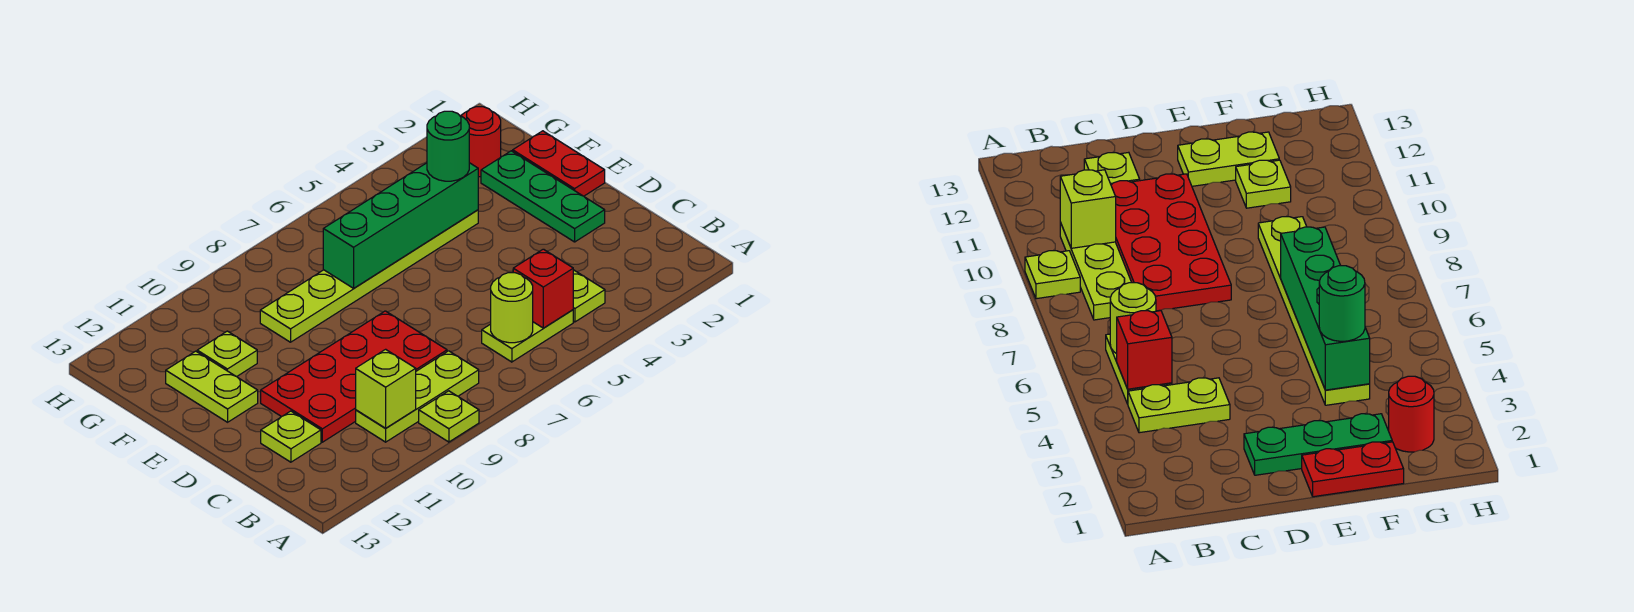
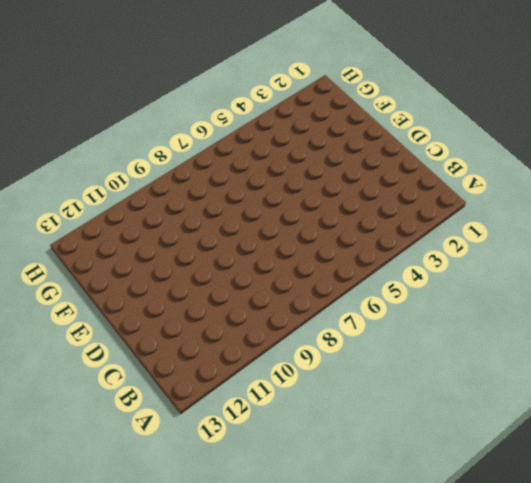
none -> lime plate A9 level 1
none -> lime plate B4:C4 level 1
none -> lime plate B5:B6 level 1

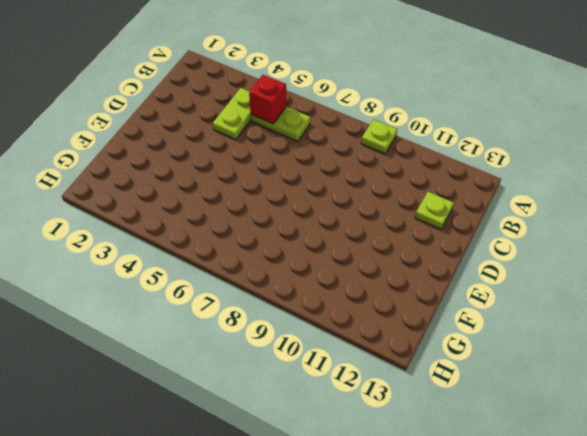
none -> lime plate B8:B10 level 1
none -> red plate C8:D11 level 1
none -> green plate D2:F2 level 1

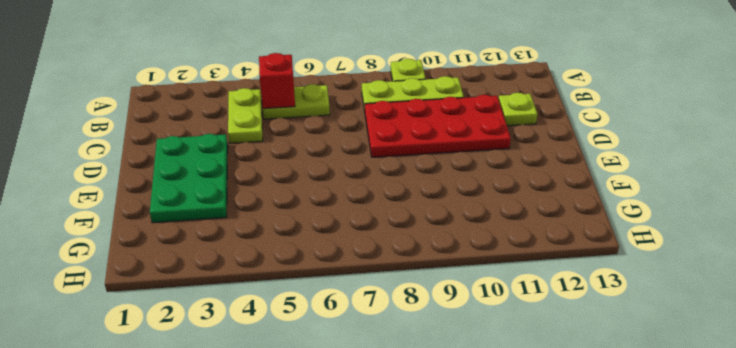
green plate D2:F3 level 1 -> green plate D2:F2 level 1
none -> red plate E1:F1 level 1
none -> lime plate E12:F12 level 1
none -> lime plate F4:F9 level 1

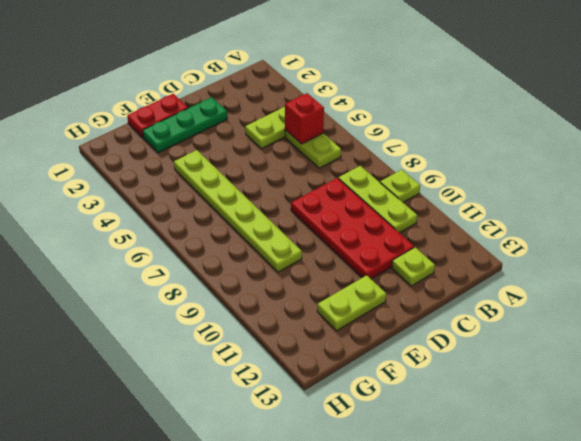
none -> lime plate F11 level 1
none -> red round brick G2 level 1
none -> lime round brick B6 level 2

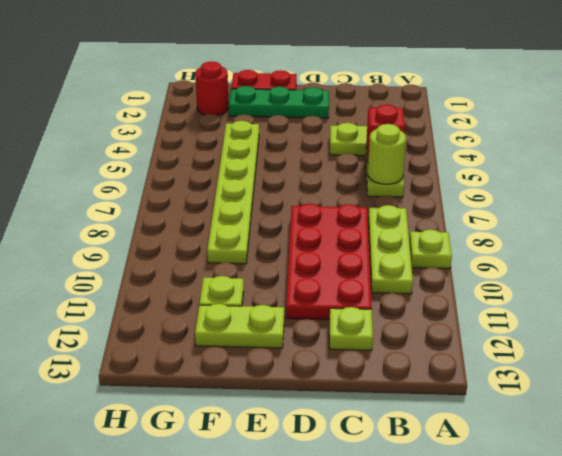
none -> lime brick B10 level 2
none -> green brick F4:F7 level 2
none -> green round brick F4 level 3

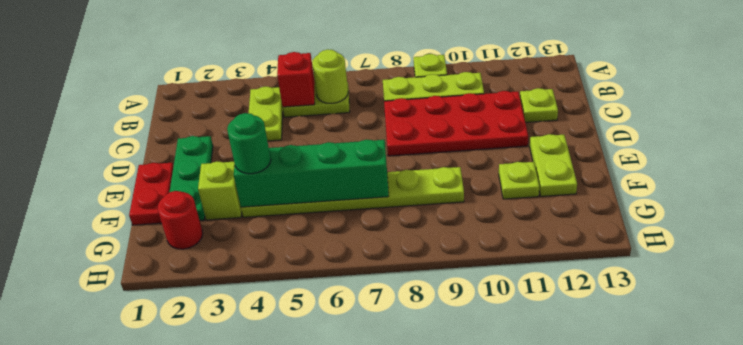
lime brick F3 level 1 -> lime brick B10 level 2

